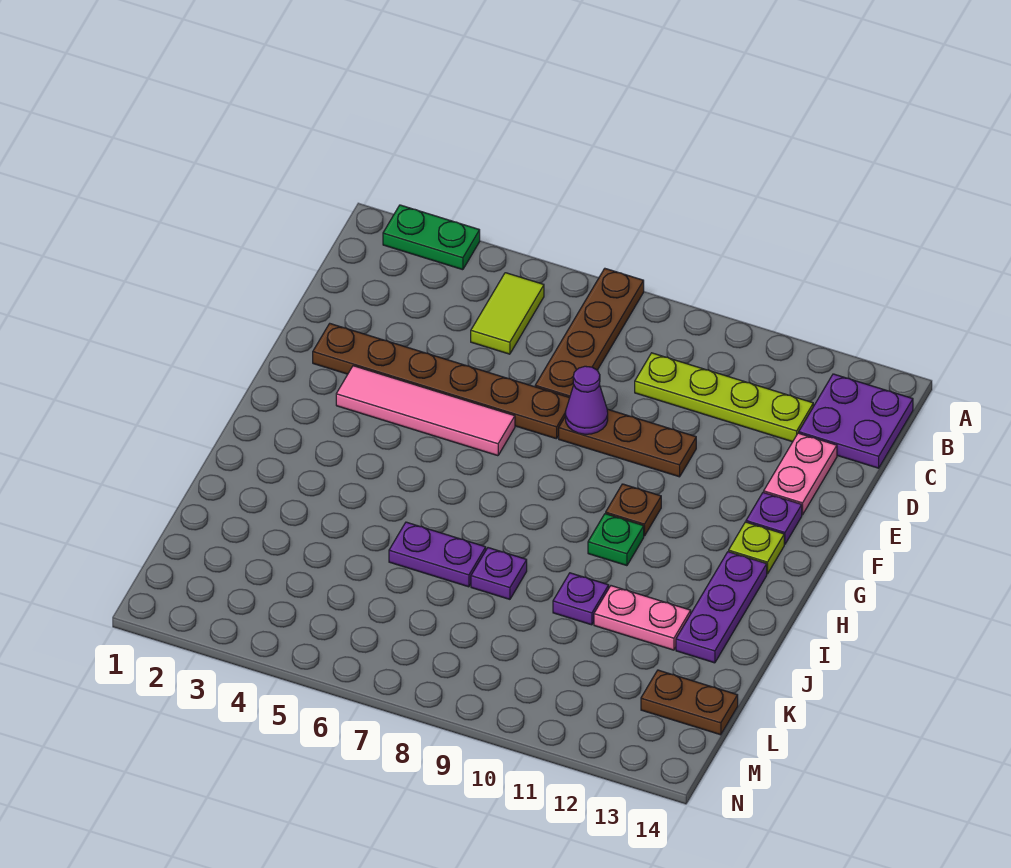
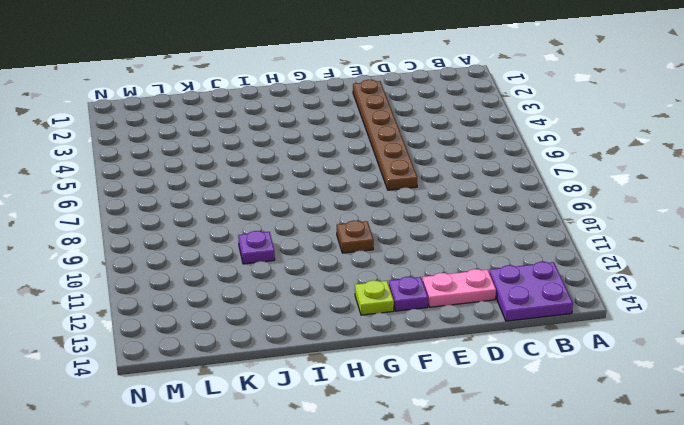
none -> green plate A2:A3 level 1
none -> brown plate A7:D7 level 1
none -> lime tile B5:C5 level 1

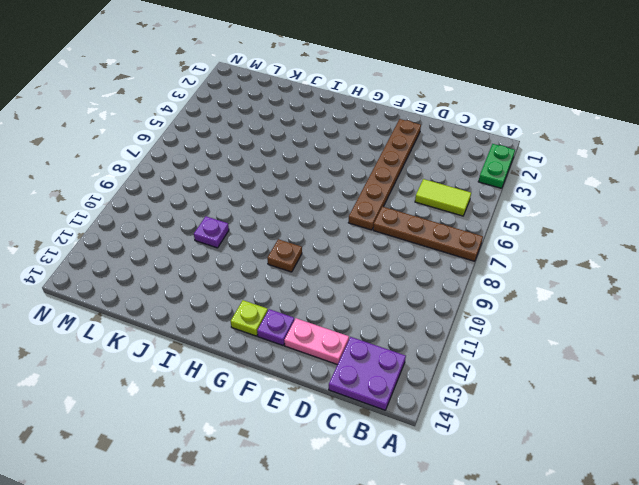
none -> lime plate C9:C12 level 1
none -> brown plate E8:E10 level 1
none -> pink tile F3:F6 level 1

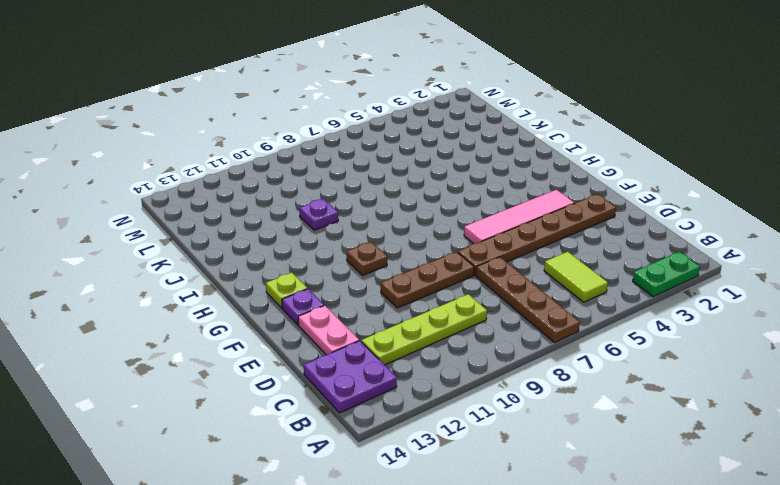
none -> green plate H10 level 1
none -> purple plate H13:J13 level 1
none -> purple plate J6:J7 level 1

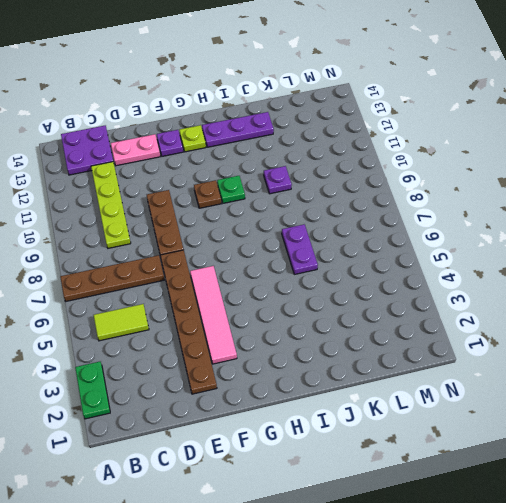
none -> purple plate J8 level 1
none -> pink plate J11:J12 level 1
none -> brown plate L13:L14 level 1

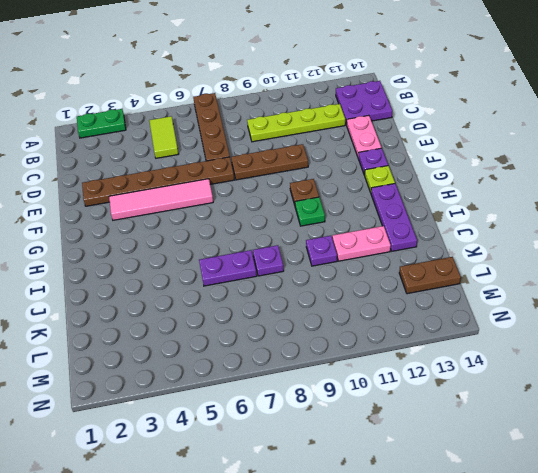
none -> purple cone E8 level 2

